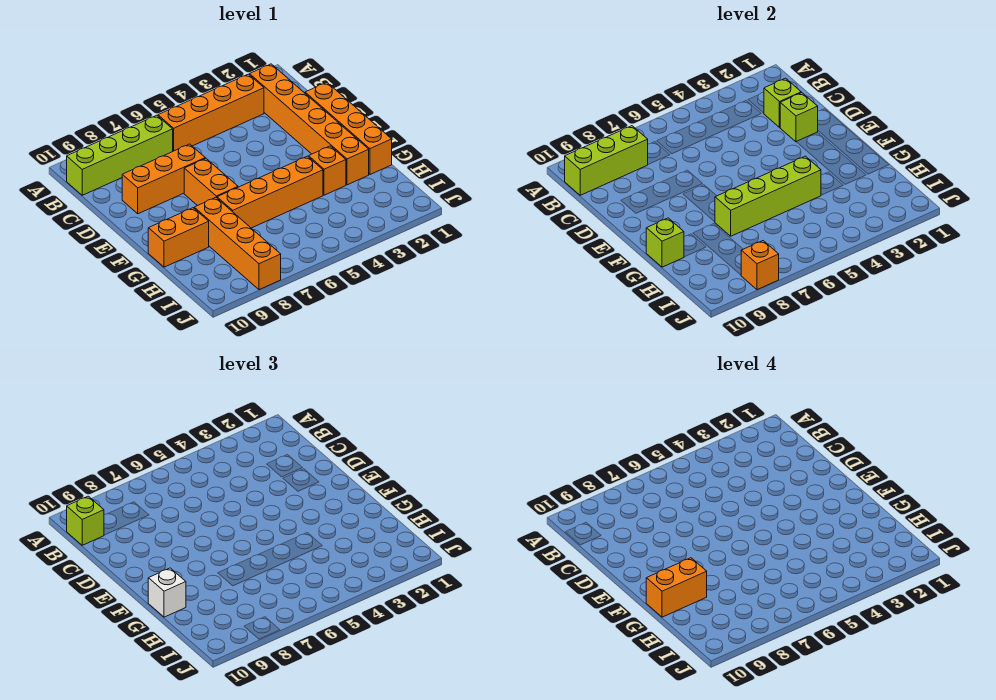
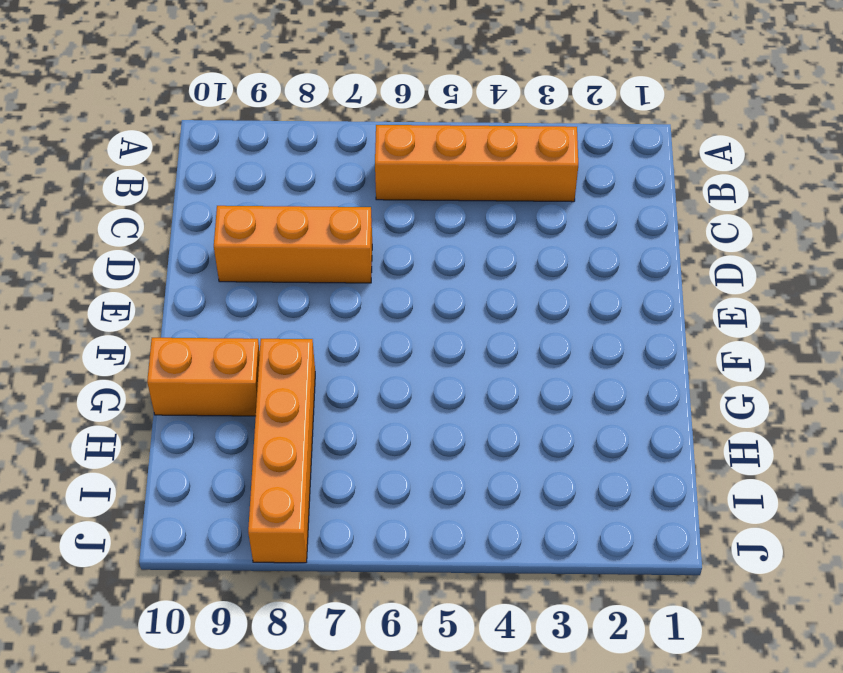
none -> orange brick B2:G2 level 1
none -> lime brick B7:B10 level 1
none -> orange brick D1:G1 level 1

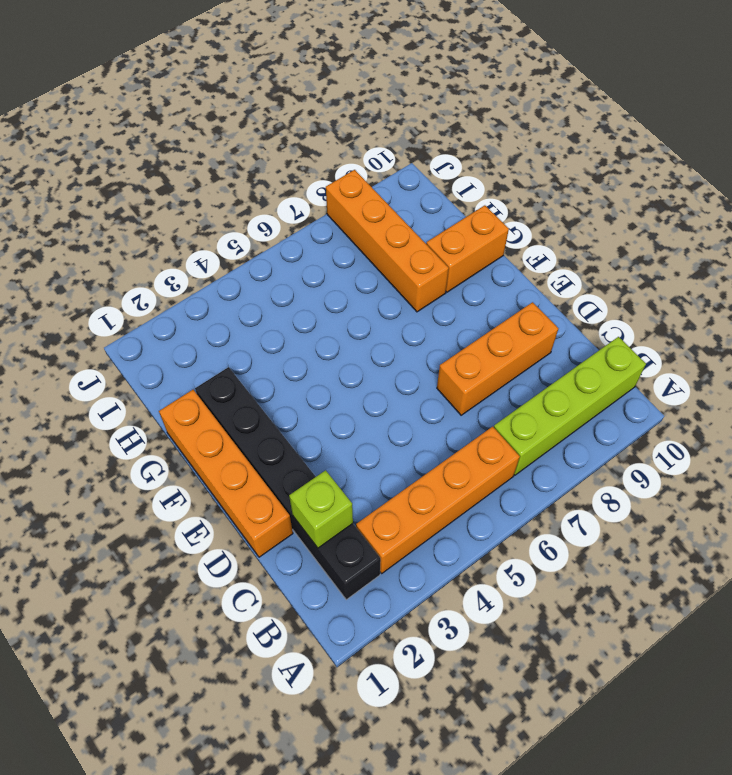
black brick B2:G2 level 1 -> orange brick B2:G2 level 1
none -> orange brick E7:F7 level 1
none -> orange brick G3 level 1
none -> orange brick G4:G7 level 1

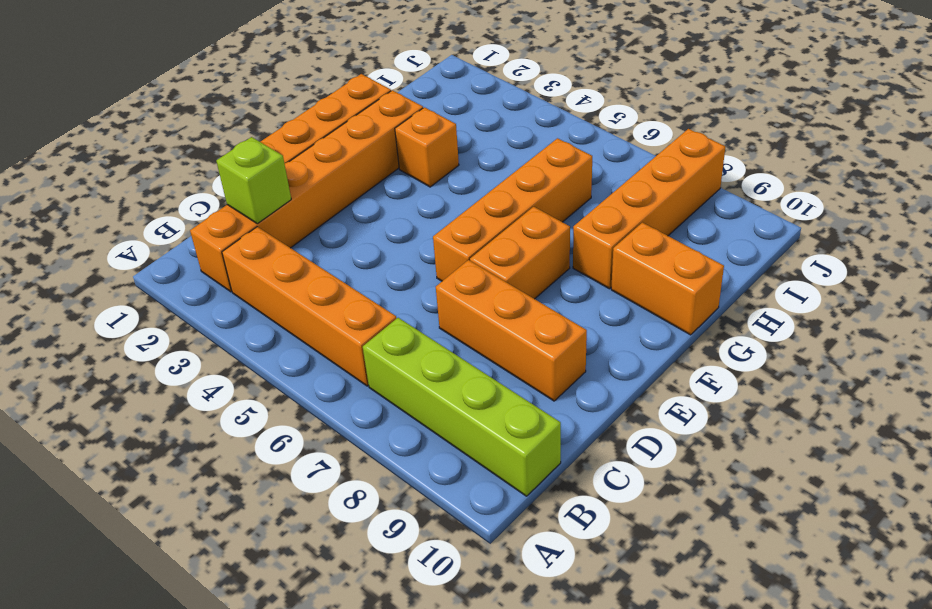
orange brick E6:H6 level 1 -> orange brick G4:G7 level 1
none -> lime brick B8:B10 level 2
none -> lime brick D2 level 2
none -> lime brick G4:G7 level 2

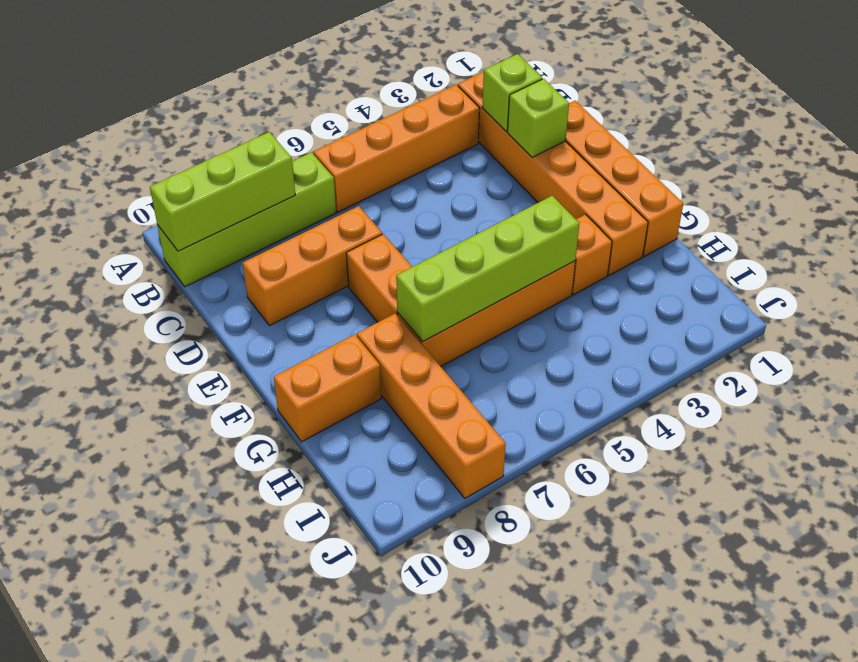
none -> lime brick G10 level 2
none -> orange brick J8 level 2
none -> lime brick B10 level 3

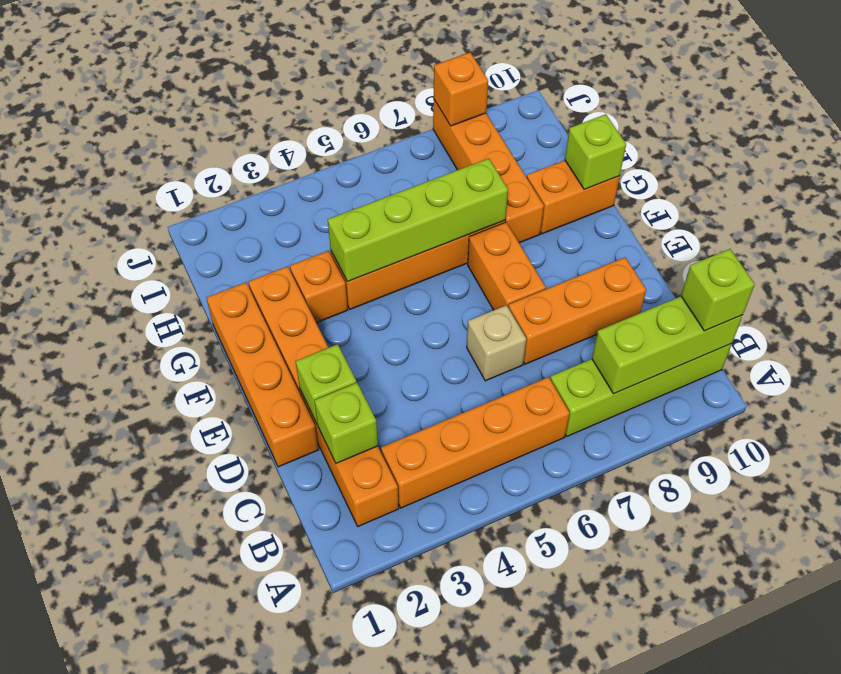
tan brick D6 level 1 -> none
none -> white brick G10 level 3
none -> orange brick G9:G10 level 4

